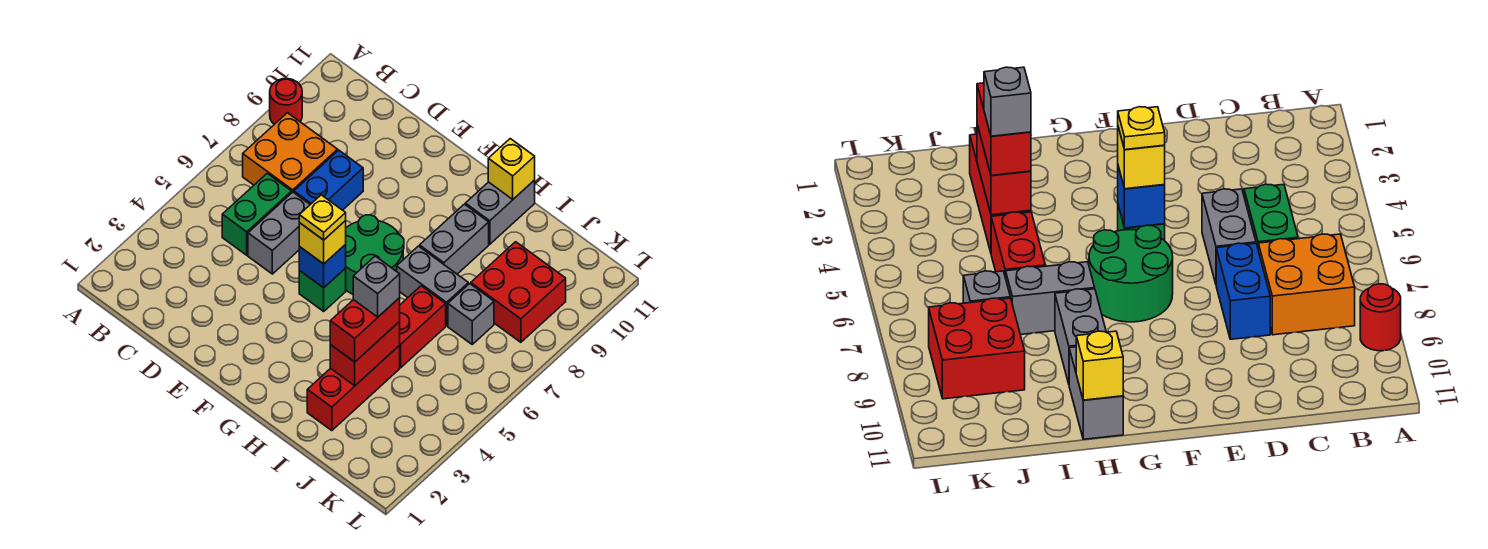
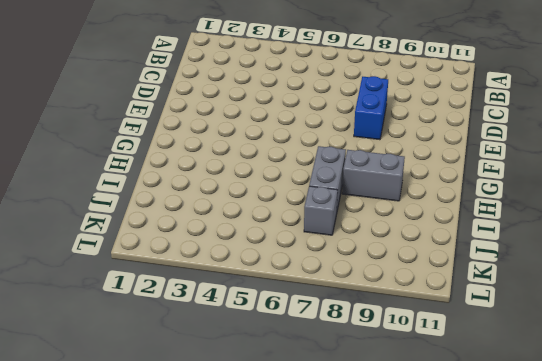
blue brick D8:E8 level 1 -> blue brick D7:D8 level 1
none -> red round brick A9 level 1
none -> orange brick B7:C8 level 1
none -> green brick C5:C6 level 1

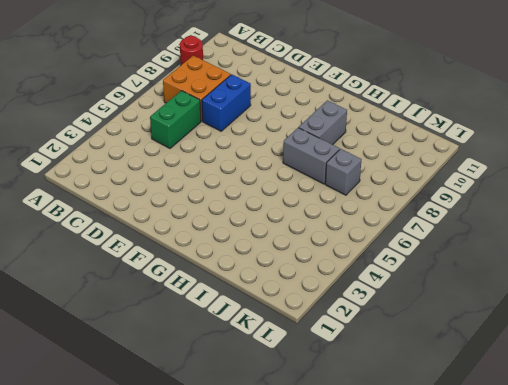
none -> grey brick D5:D6 level 1
none -> green brick F5 level 1
none -> green round brick F6:G7 level 1

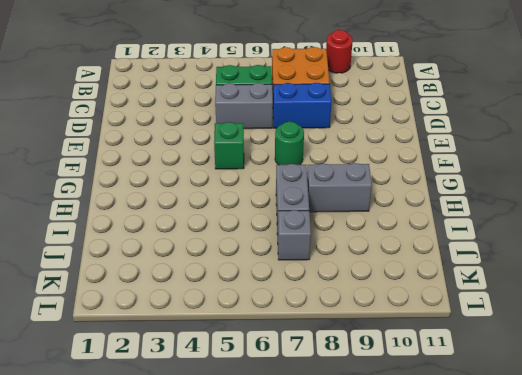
green round brick F7 level 1 -> green round brick F6:G7 level 1
none -> grey brick H10:H11 level 1
none -> red brick I2:I4 level 1
none -> red brick I5:I6 level 1

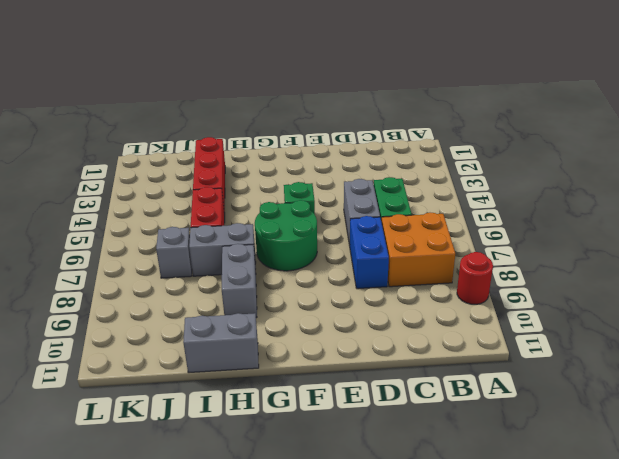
grey brick H11:I11 level 1 -> grey brick H10:H11 level 1
none -> red brick J8:K9 level 1
none -> blue brick F5 level 2
none -> yellow brick H11 level 2

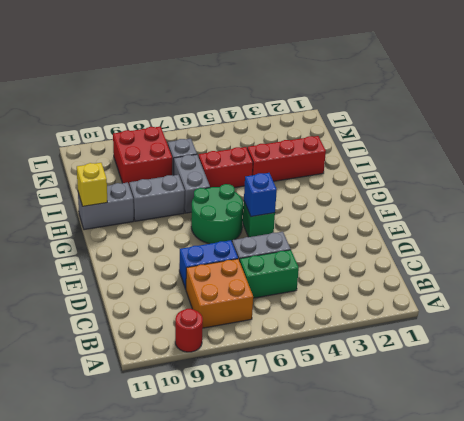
none -> red brick I3:I4 level 2
none -> yellow brick F5 level 3
none -> red brick I3:I4 level 3

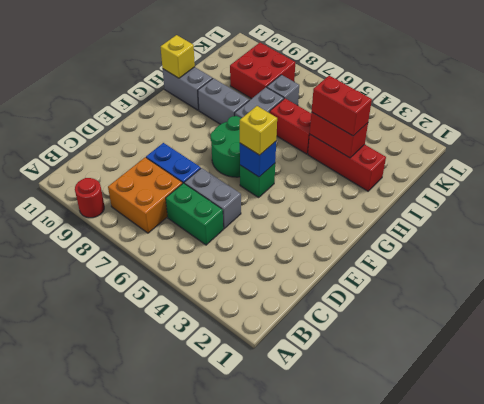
none -> yellow plate F5 level 4
none -> grey brick I4 level 4

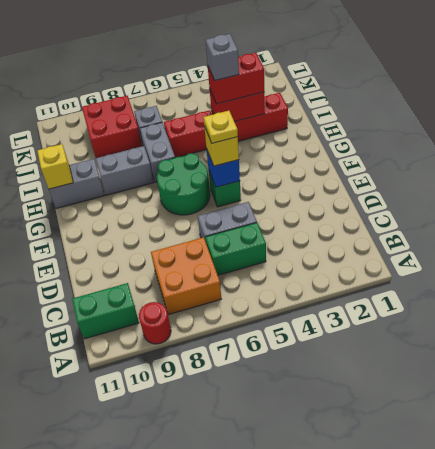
green brick B10:B11 level 1 -> none
none -> blue brick D7:D8 level 1

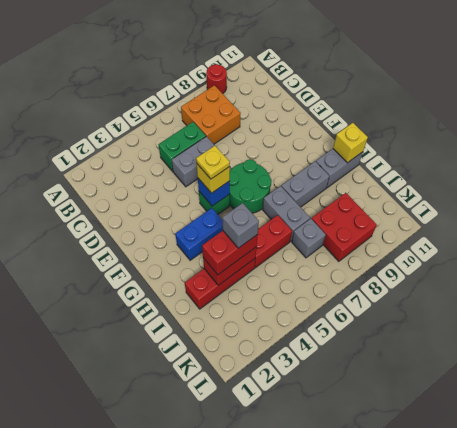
blue brick G3:G4 level 1 -> blue brick D7:D8 level 1

